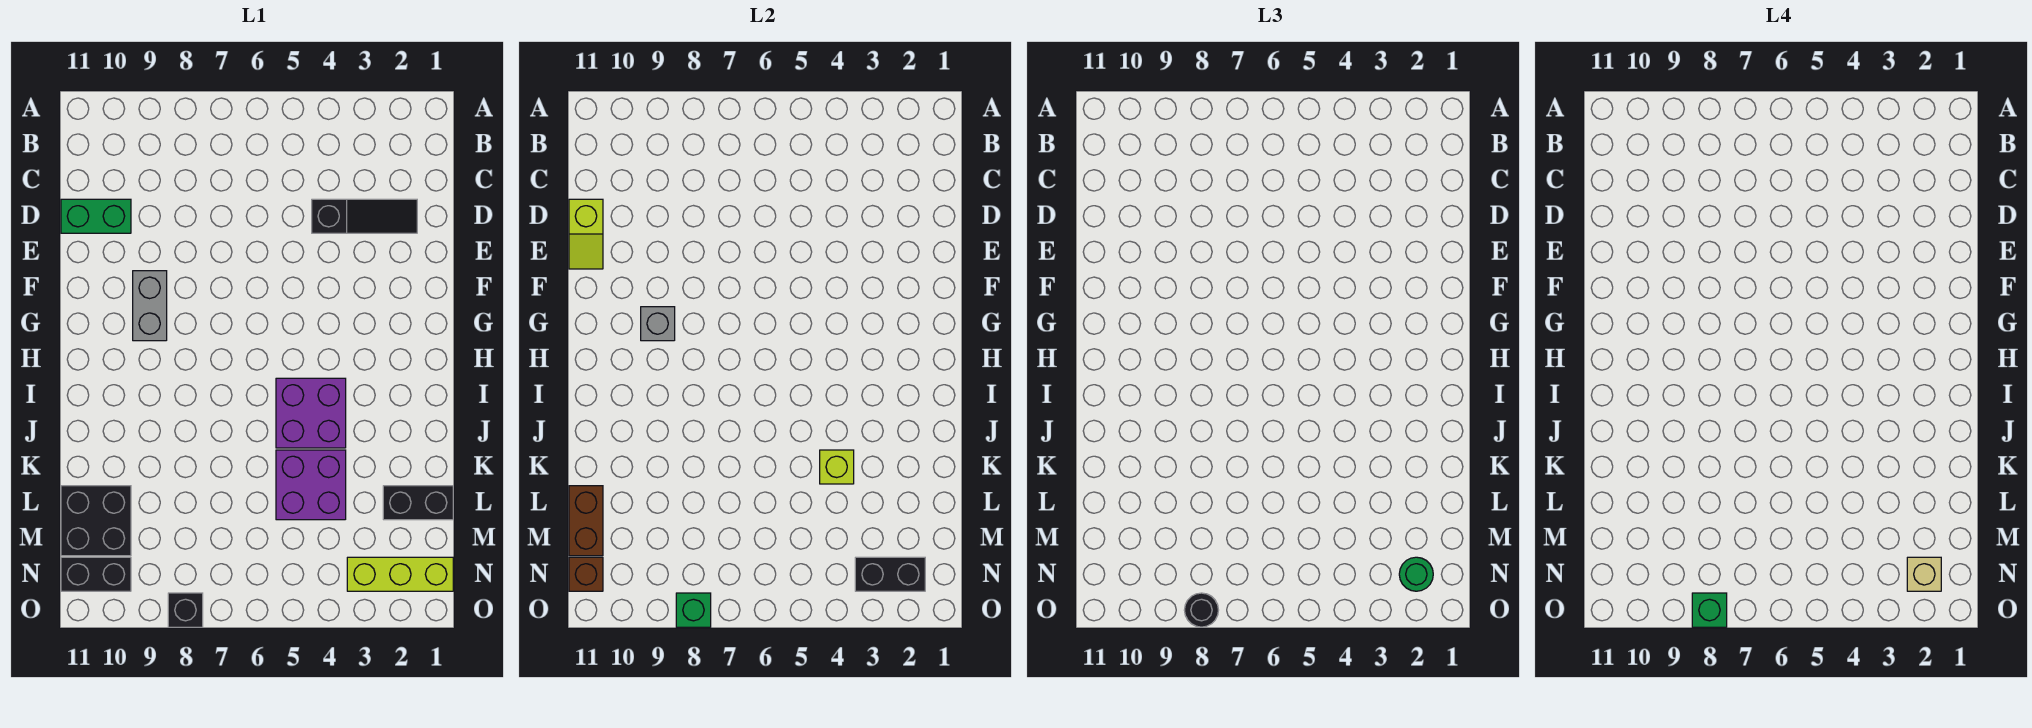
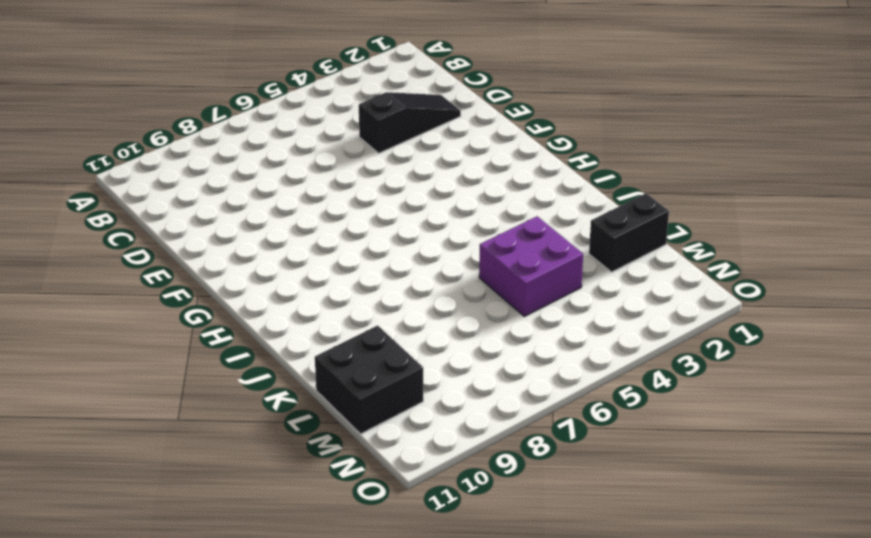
none -> green brick D10:D11 level 1
none -> grey brick F9:G9 level 1
none -> purple brick I4:J5 level 1

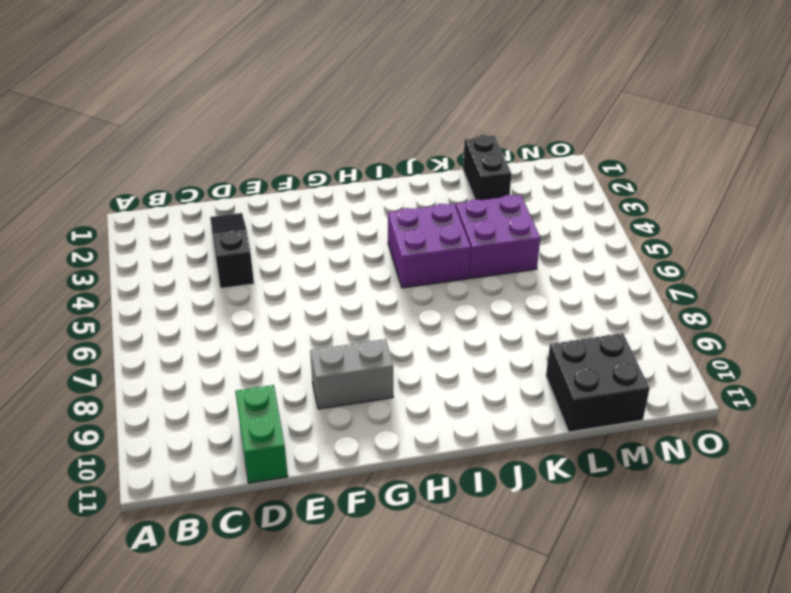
none -> lime brick N1:N3 level 1
none -> black brick N10:N11 level 1
none -> black brick O8 level 1

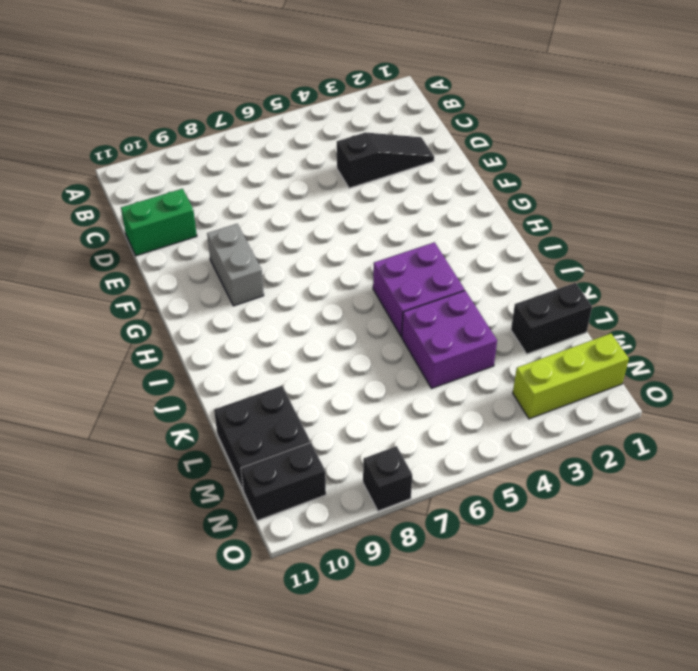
none -> lime slope D11:E11 level 2 top D
none -> grey brick G9 level 2
none -> lime brick K4 level 2

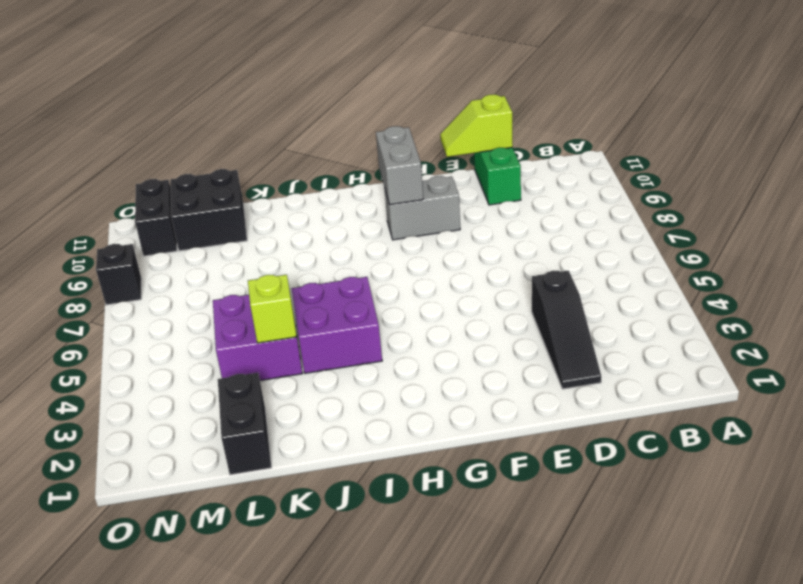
grey brick G9:G10 level 2 -> grey brick G9 level 2
none -> lime brick N1:N3 level 1
none -> brown brick L11:M11 level 2
none -> black brick N2:N3 level 2

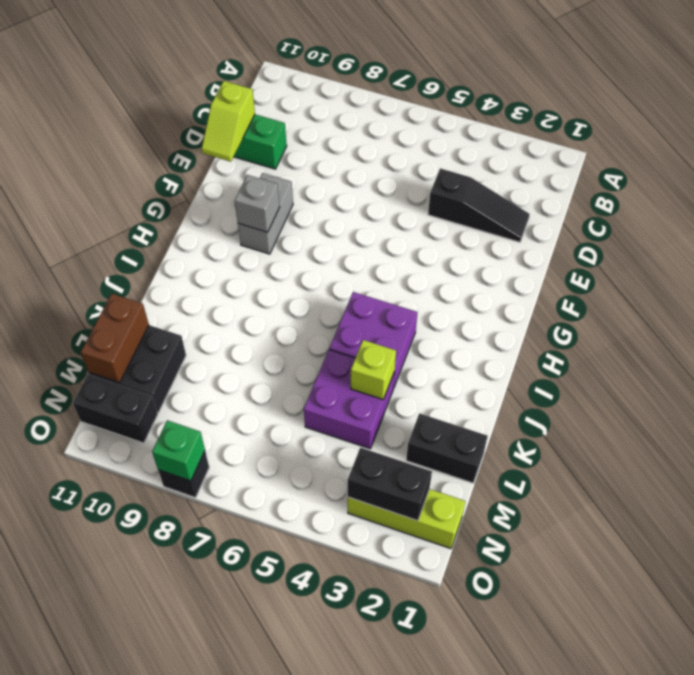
none -> brown brick N11 level 2
none -> green round brick N2 level 3
none -> black round brick O8 level 3

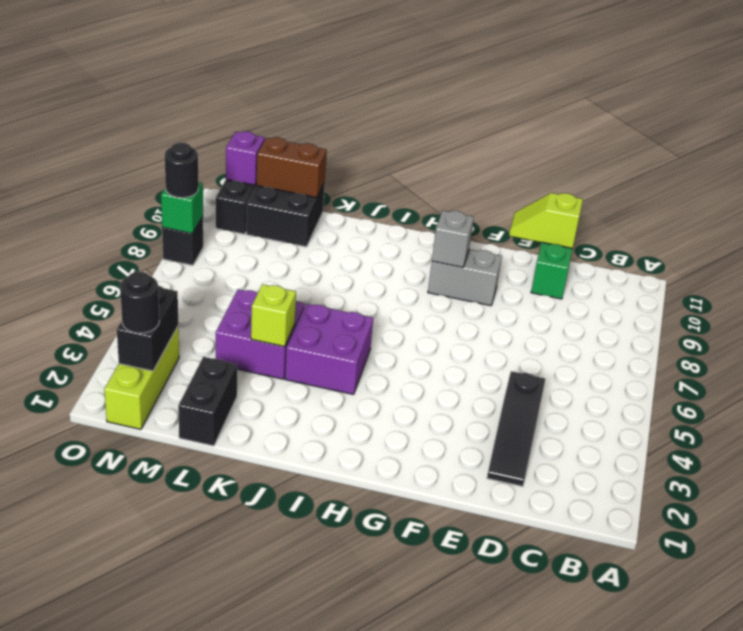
black round brick N2 level 3 -> green round brick N2 level 3
purple brick N11 level 2 -> brown brick N11 level 2
none -> tan brick N2 level 4
none -> green brick O8 level 4

